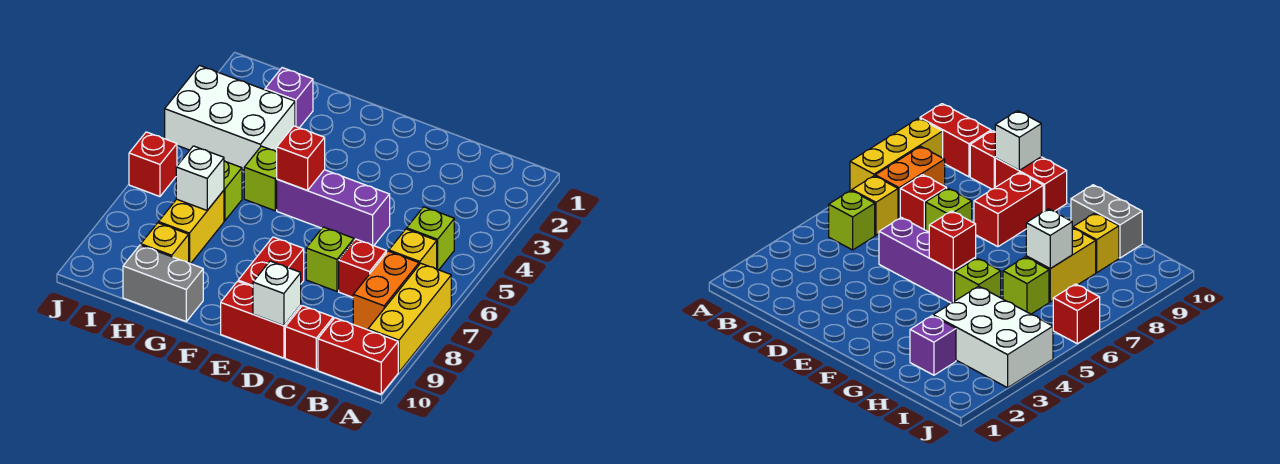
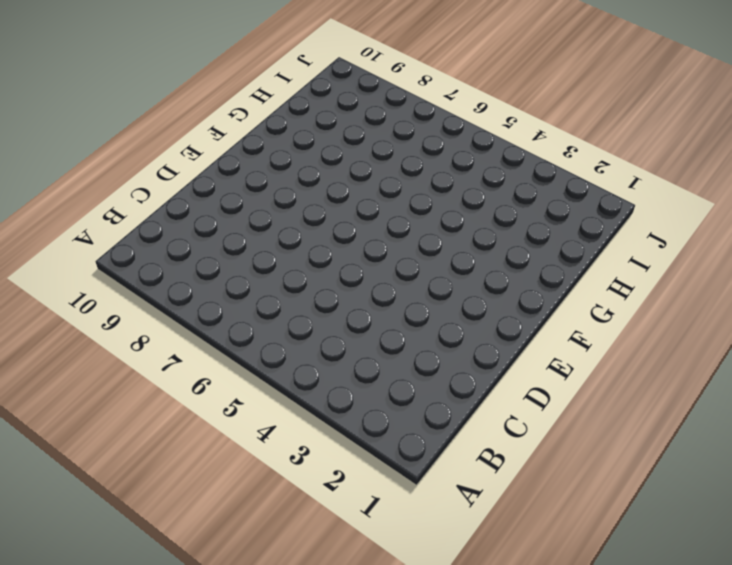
none -> yellow brick A7:A9 level 1
none -> red brick A10:B10 level 1
none -> lime brick B5 level 1

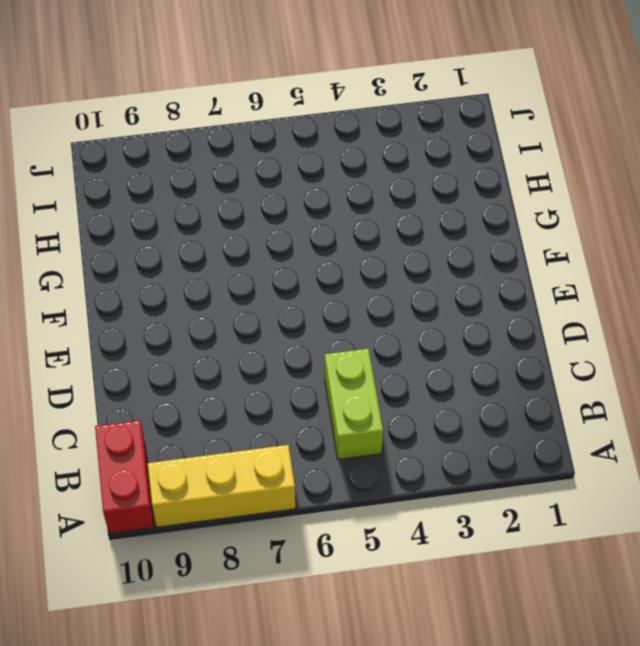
lime brick B5:C5 level 1 -> lime brick B5 level 1
none -> yellow brick B6 level 1
none -> orange brick B7:B8 level 1
none -> red brick C7 level 1

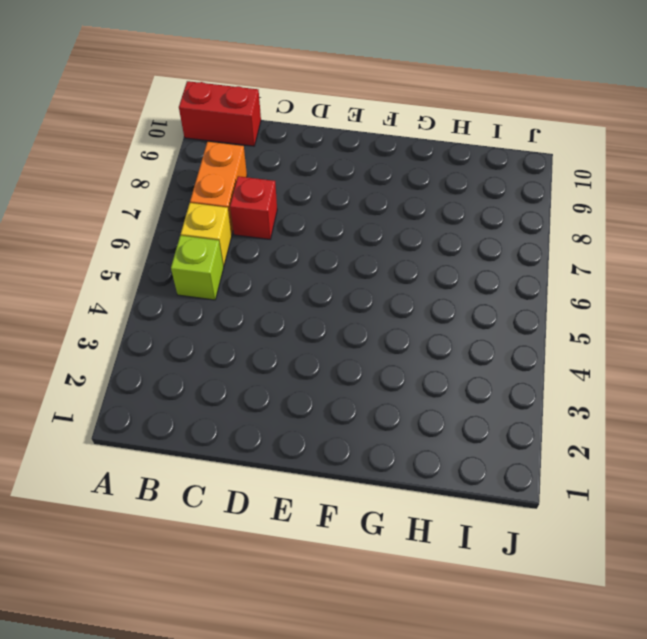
none -> yellow brick A7:A9 level 1
none -> red brick C10 level 1
none -> purple brick D5:F5 level 1

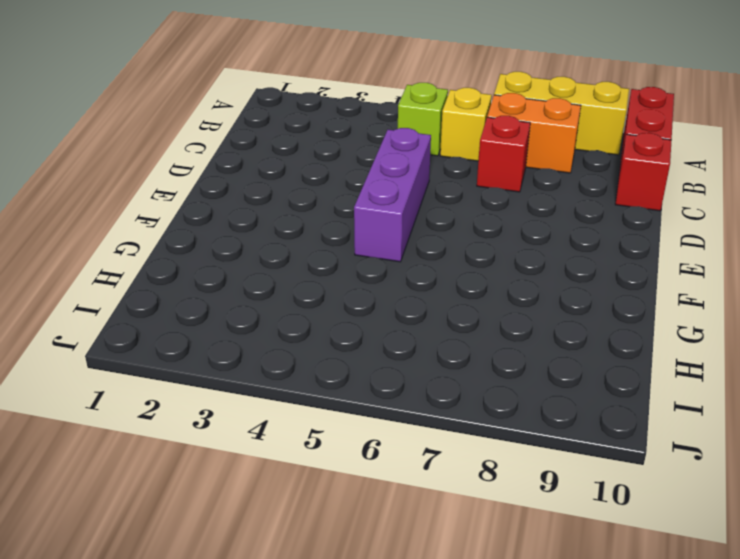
none -> lime brick D7 level 1
none -> red brick D10:E10 level 1
none -> red brick E8:E9 level 1

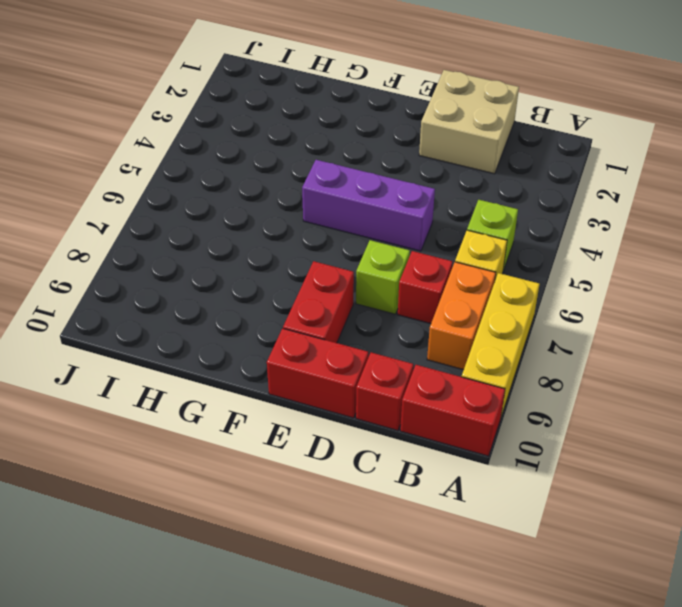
tan brick C1:D2 level 1 -> none
none -> lime brick G5 level 1
none -> grey brick G10:H10 level 1
none -> purple brick H2 level 1

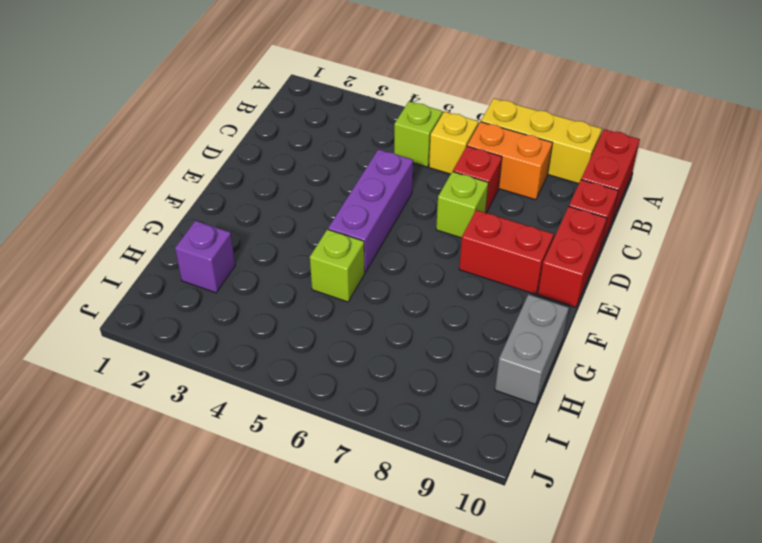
none -> white brick H3:J4 level 1
none -> lime brick H6 level 1
none -> yellow brick H7:H8 level 1

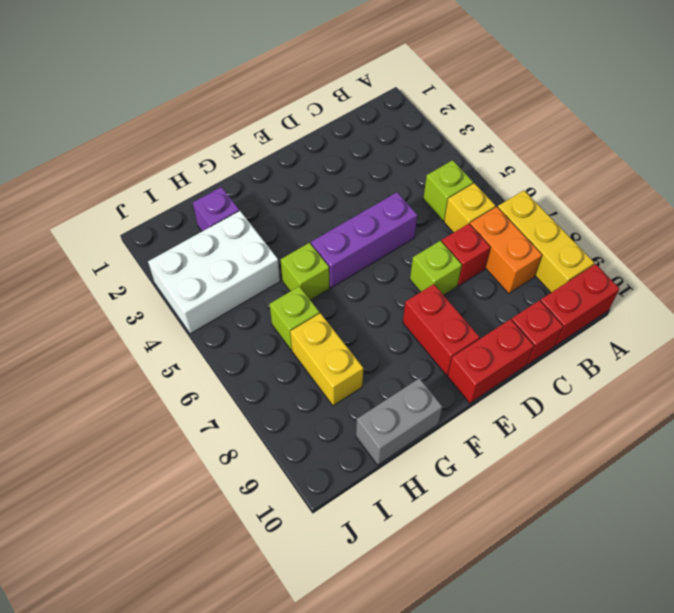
none -> yellow brick H9 level 1
none -> red brick J6 level 1
none -> white brick D10 level 2

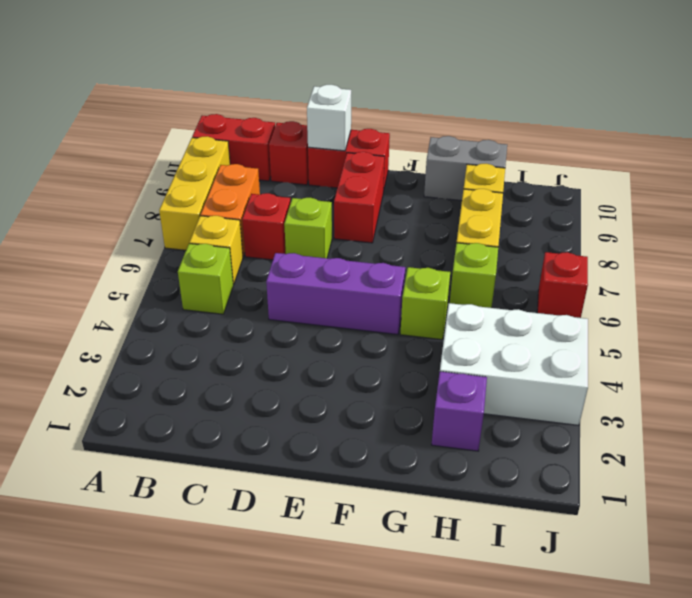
none -> red brick F5 level 2
none -> white brick H7 level 2

